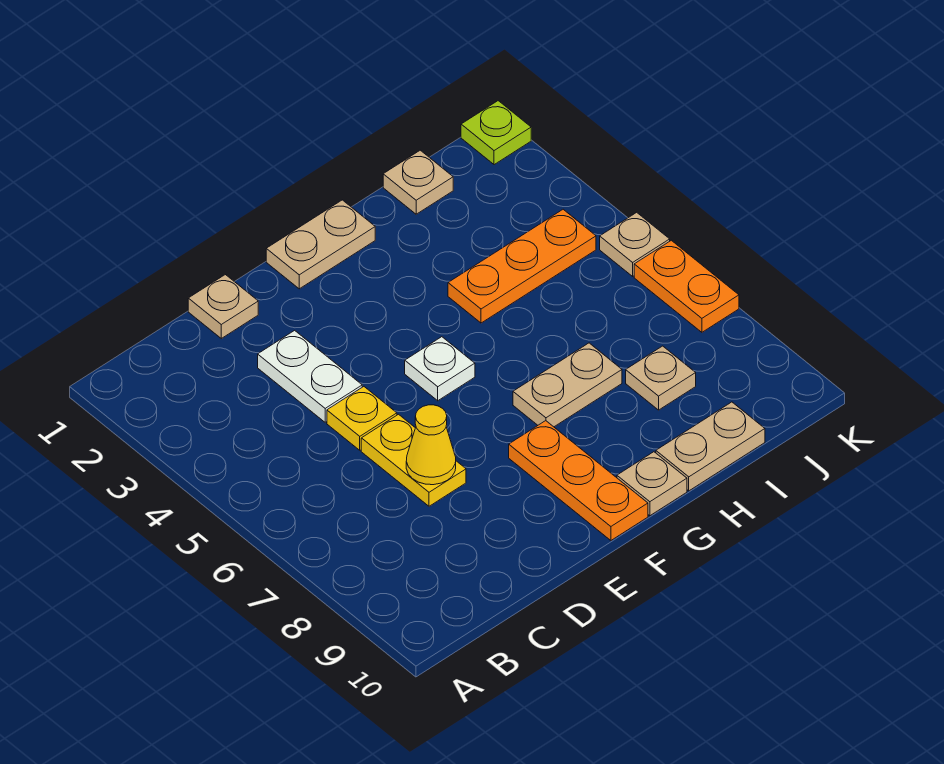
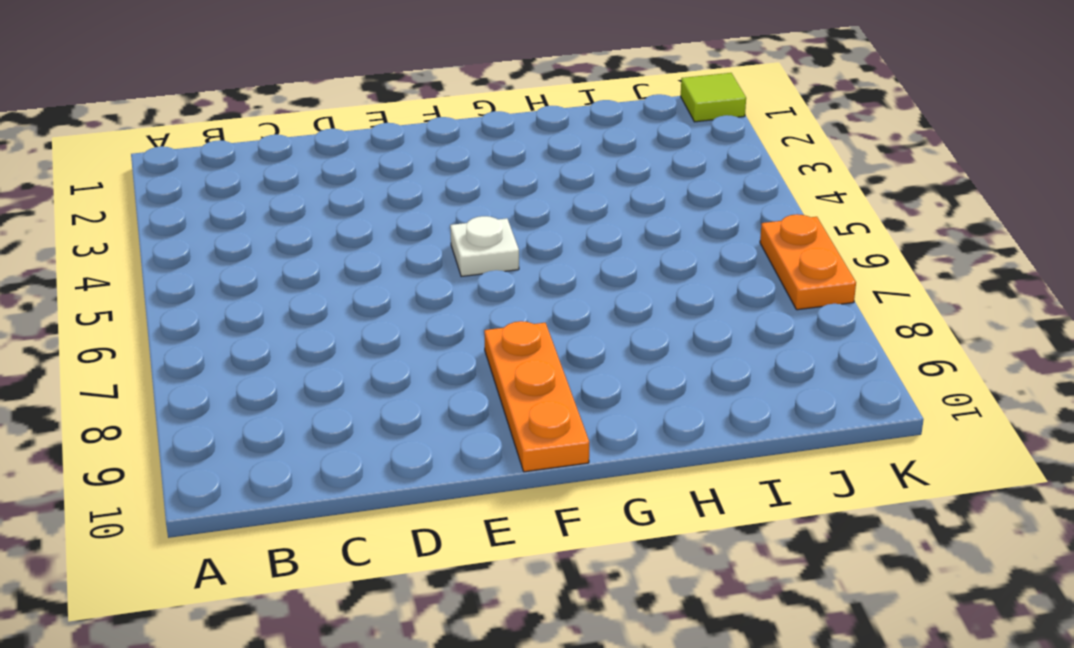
lime tile K1 level 1 -> lime plate K1 level 1
none -> tan plate D1 level 1
none -> white plate D3:D4 level 1
none -> yellow plate D5 level 1

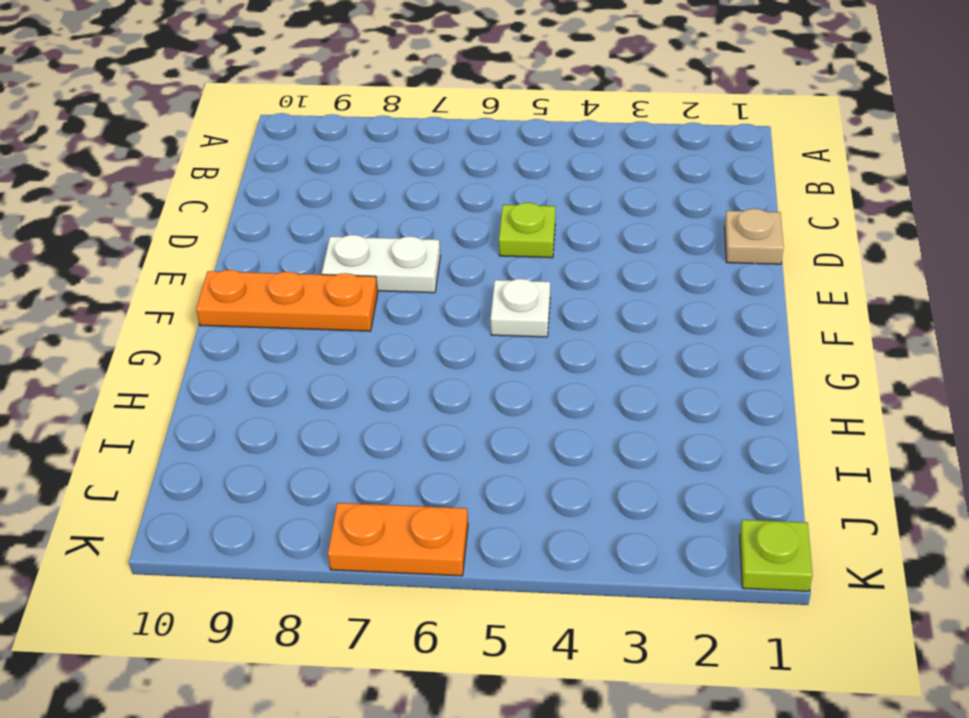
lime plate D5 level 1 -> yellow plate D5 level 1
white plate E7:E8 level 1 -> white plate D3:D4 level 1
none -> yellow plate D6:D7 level 1
none -> tan plate F1:G1 level 1
none -> tan plate G7:H7 level 1

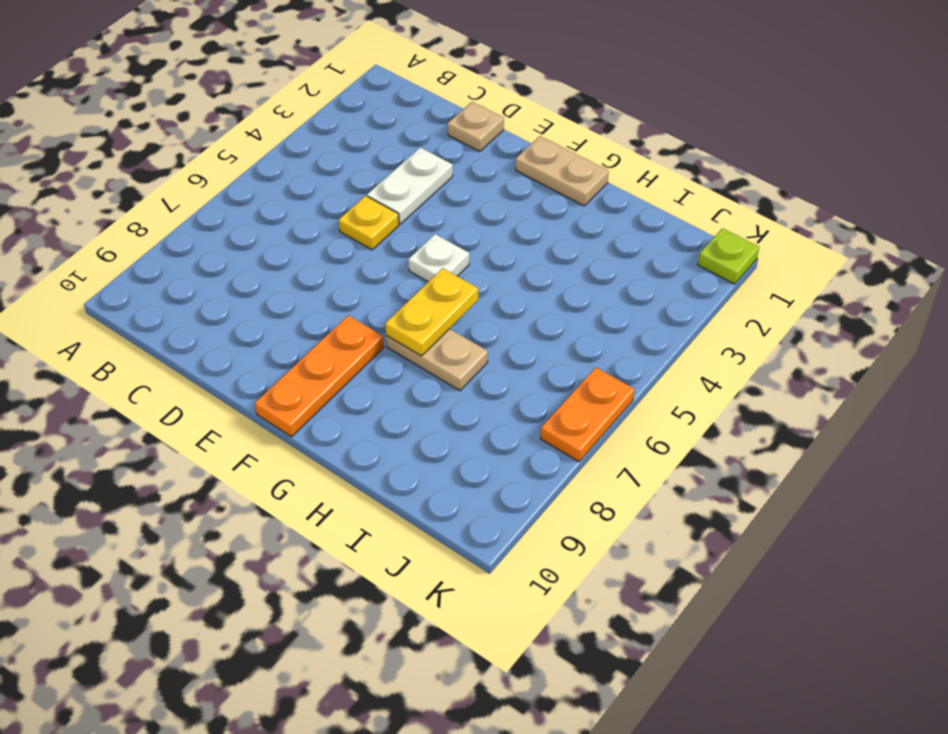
yellow plate G6:G7 level 2 -> yellow plate D6:D7 level 1
none -> tan plate G10 level 1
none -> orange plate H4:J4 level 1
none -> tan plate H10:I10 level 1

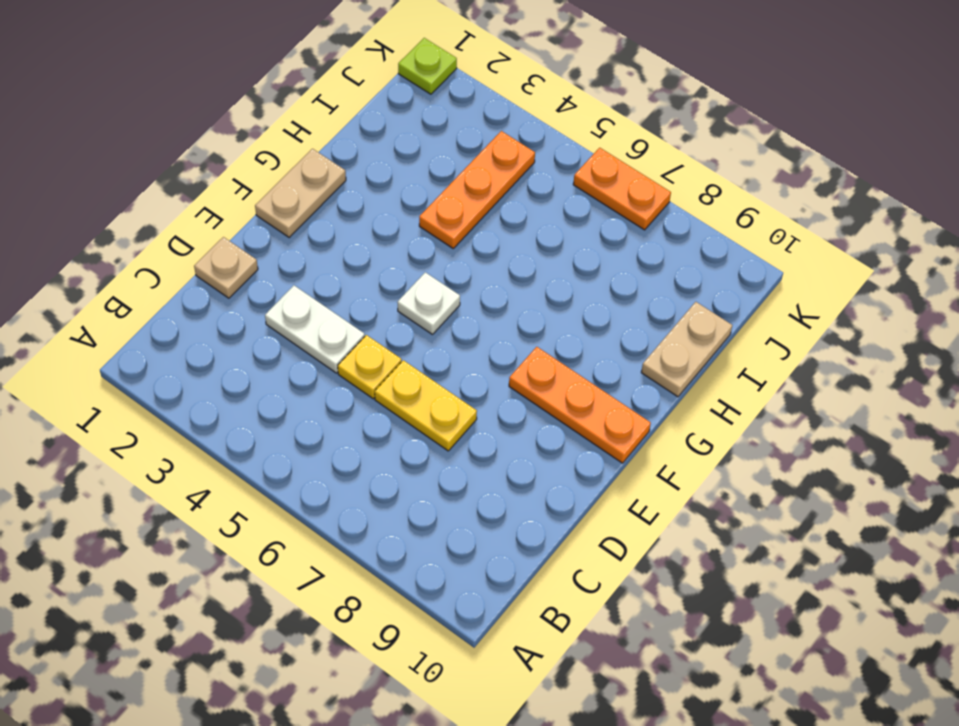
none -> tan plate G7:H7 level 1
none -> tan plate G10 level 1
none -> tan plate I1 level 1

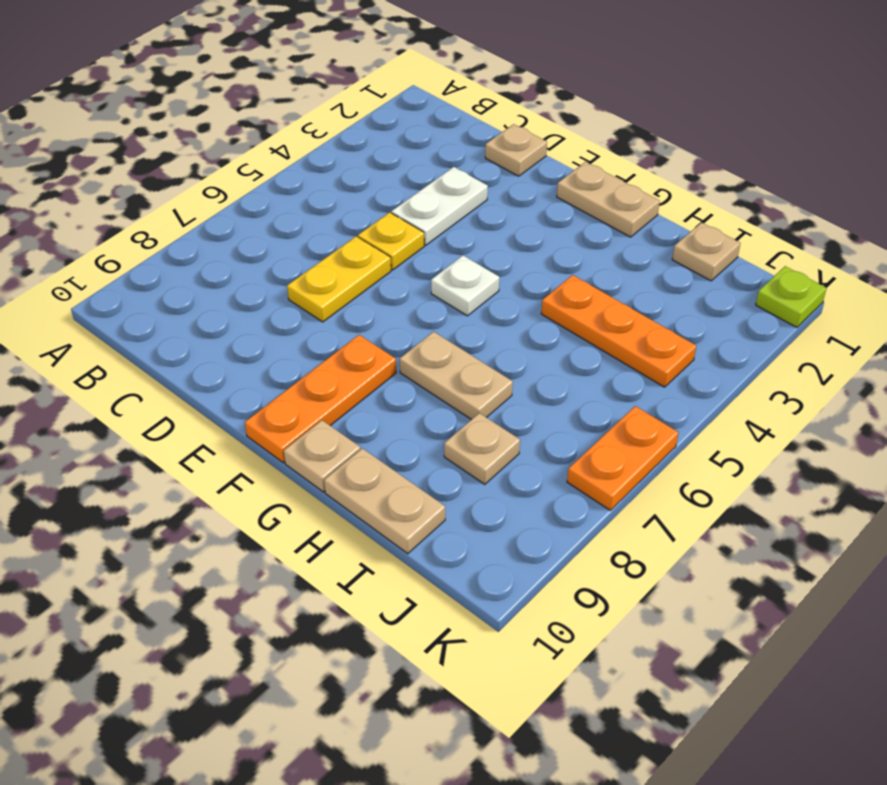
none -> tan plate K5 level 1
none -> yellow cone D7 level 2

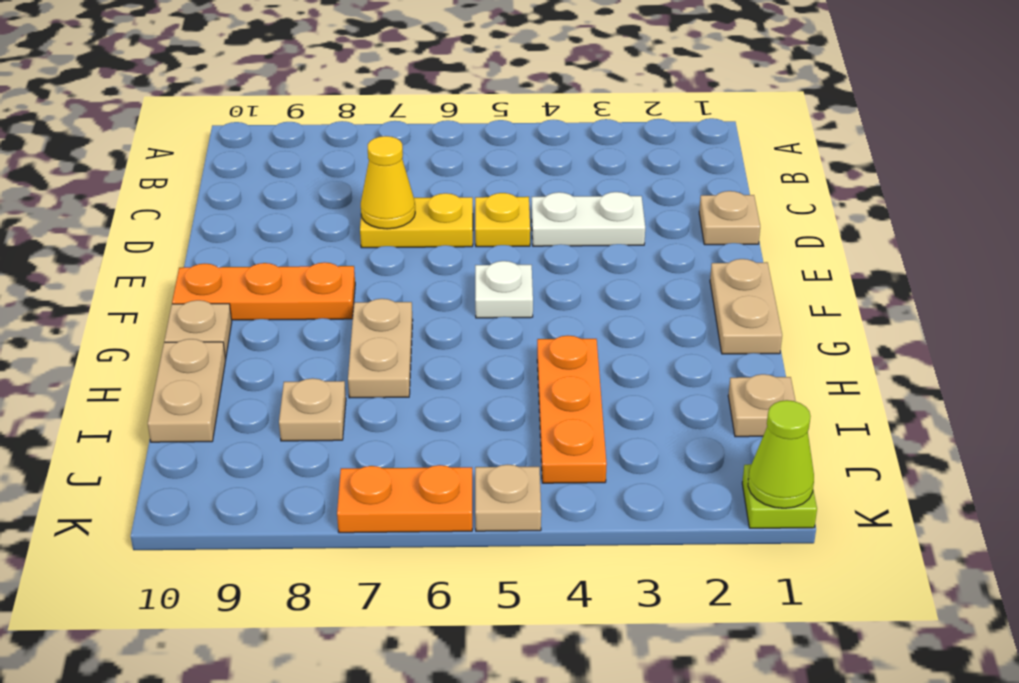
lime cone K1 level 2 -> none

